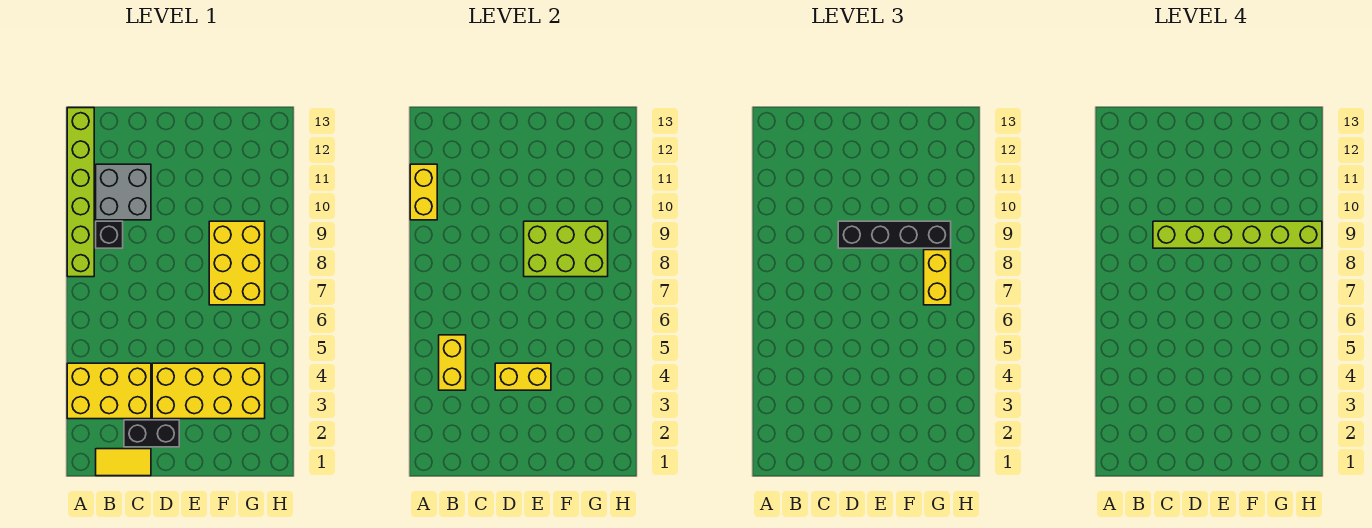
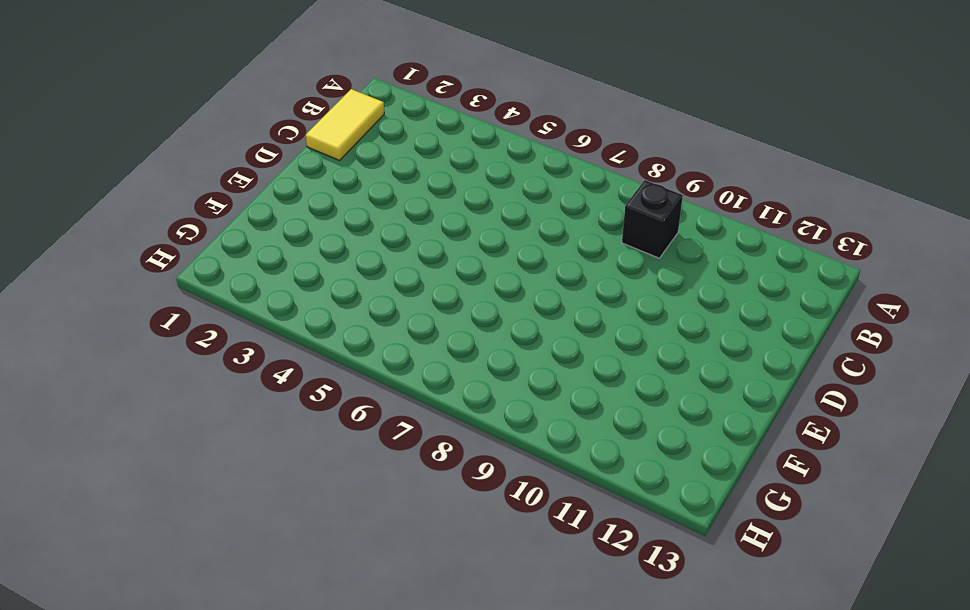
none -> yellow brick A3:C4 level 1
none -> lime brick A8:A13 level 1
none -> grey brick B10:C11 level 1

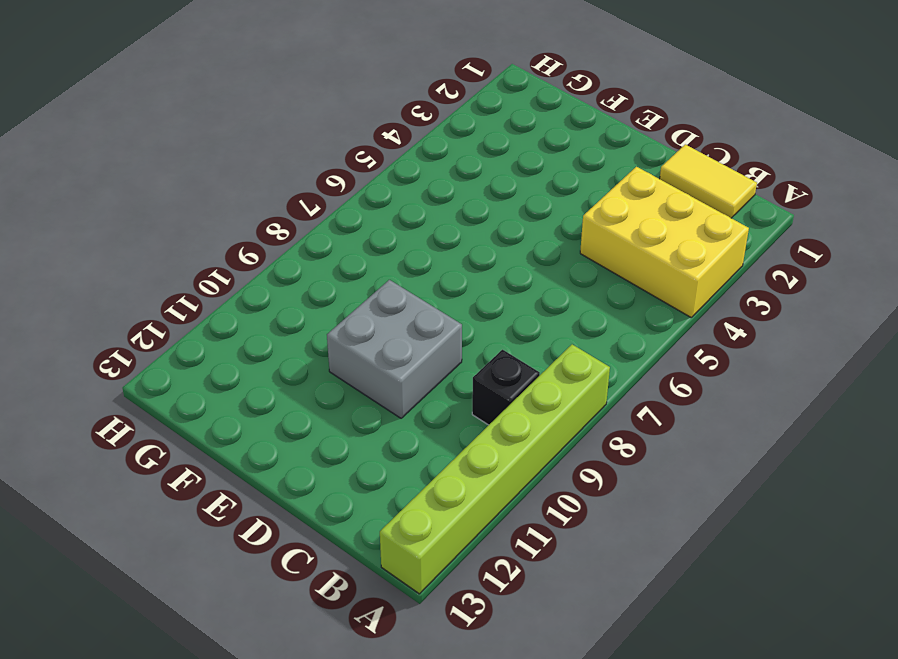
grey brick D9:E10 level 1 -> grey brick B10:C11 level 1
none -> black brick C2:D2 level 1
none -> yellow brick D3:G4 level 1
none -> yellow brick F7:G9 level 1

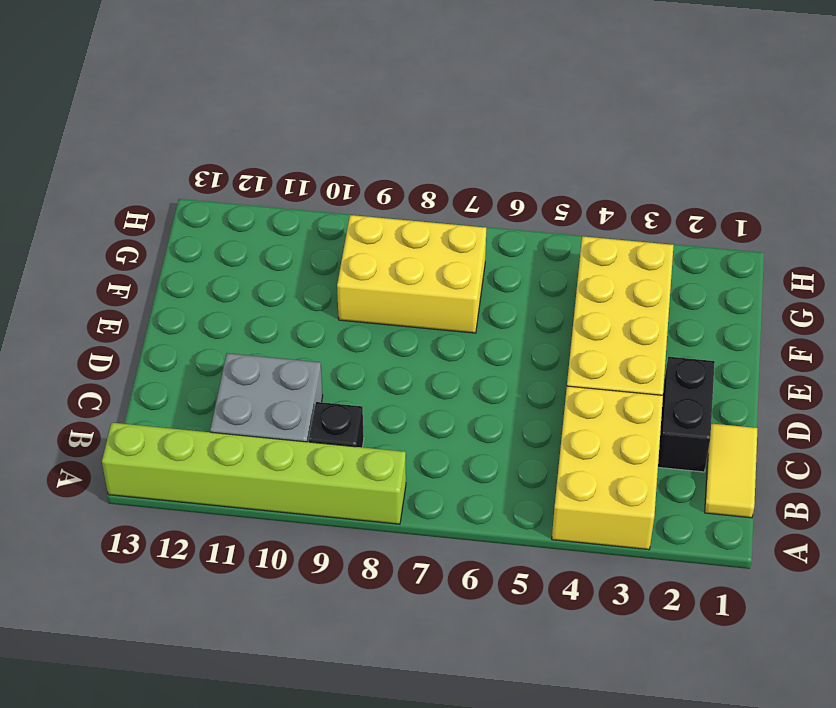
none -> yellow brick A10:A11 level 2
none -> yellow brick B4:B5 level 2
none -> yellow brick D4:E4 level 2

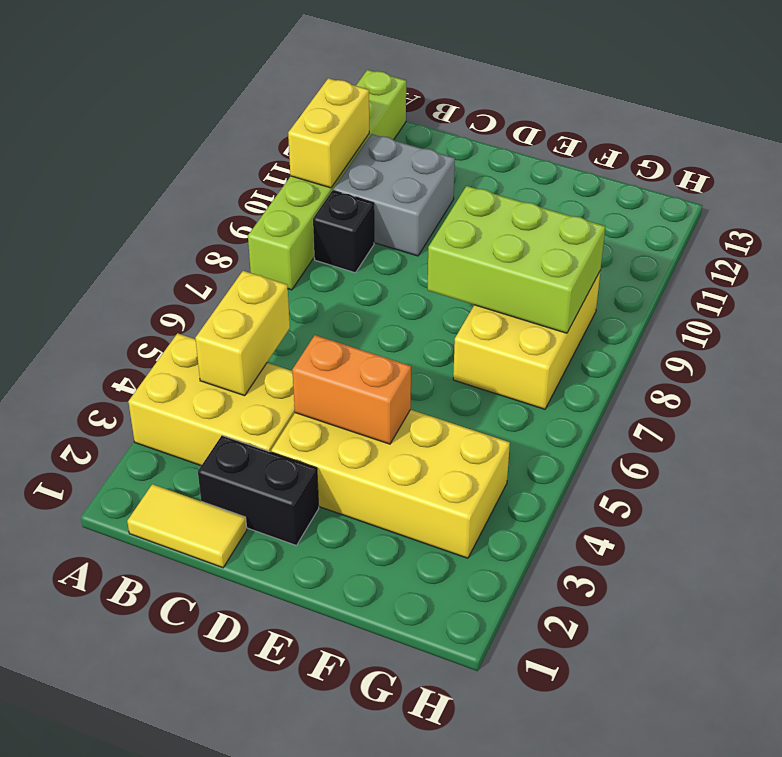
orange brick D4:E4 level 2 -> yellow brick D4:E4 level 2
none -> black brick D9:G9 level 3
none -> yellow brick G7:G8 level 3
none -> lime brick C9:H9 level 4

